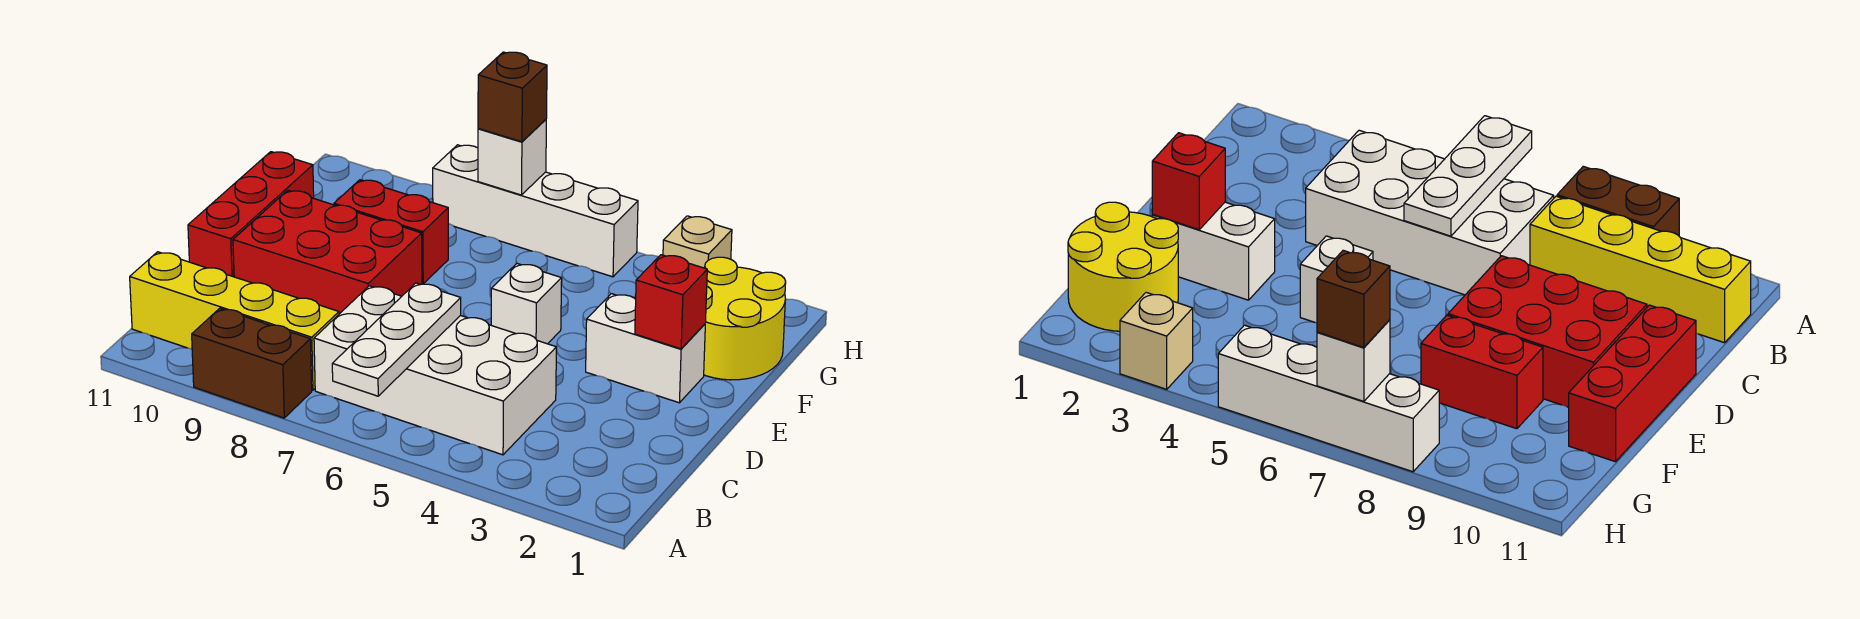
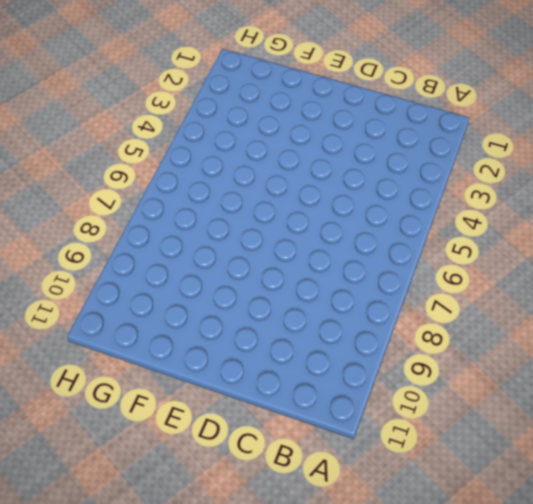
none -> brown brick A8:A9 level 1
none -> white brick B4:C7 level 1
none -> yellow brick B8:B11 level 1

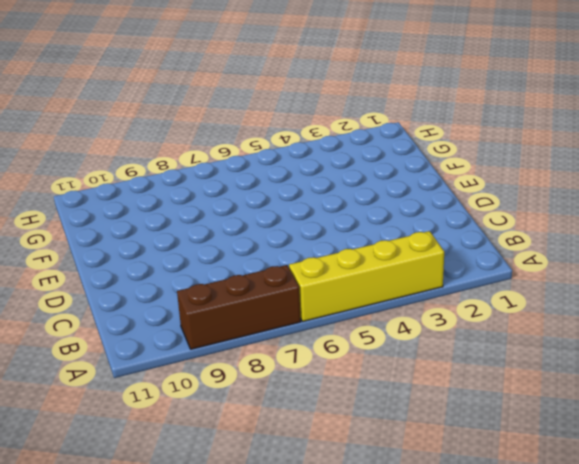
yellow brick A3:A6 level 1 -> yellow brick B8:B11 level 1
brown brick A7:A9 level 1 -> brown brick A8:A9 level 1
none -> white brick B4:C7 level 1
none -> red brick D8:E10 level 1
none -> red brick D11:F11 level 1

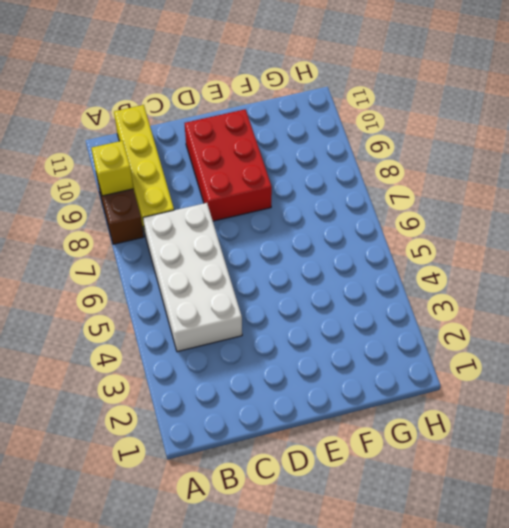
yellow brick A9 level 2 -> none
none -> red brick D11:F11 level 1
none -> white brick E2:E3 level 1
none -> white brick E5 level 1

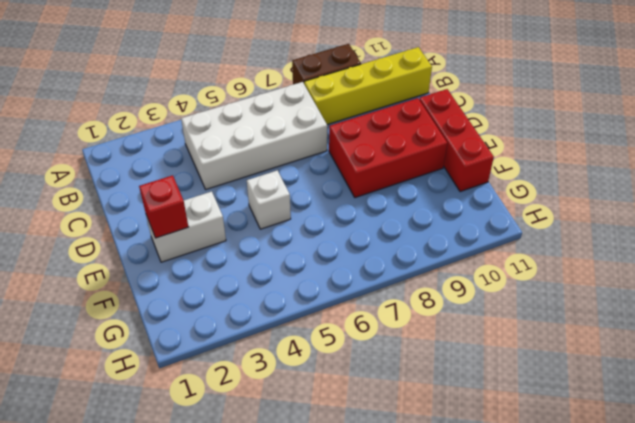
none -> yellow round brick F1:G2 level 1
none -> red brick F8:F9 level 1
none -> tan brick H3 level 1

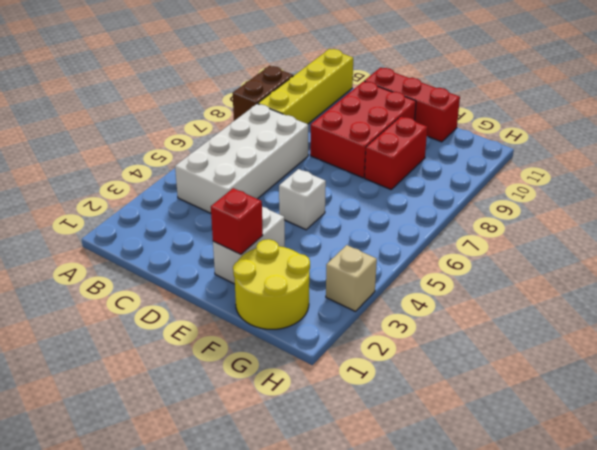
none -> white brick H5:H8 level 1
none -> white plate A6:C6 level 2
none -> white brick H7 level 2

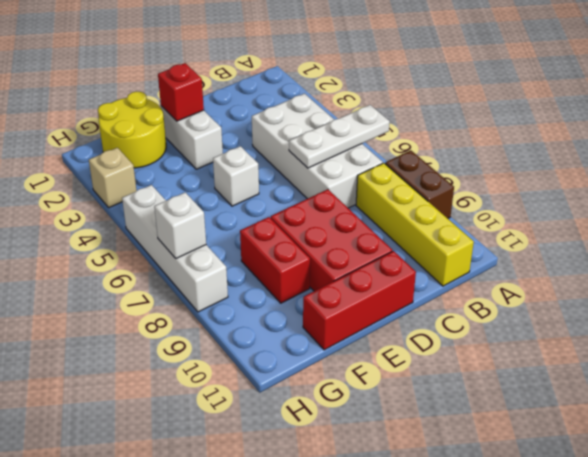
none -> brown brick H7 level 3

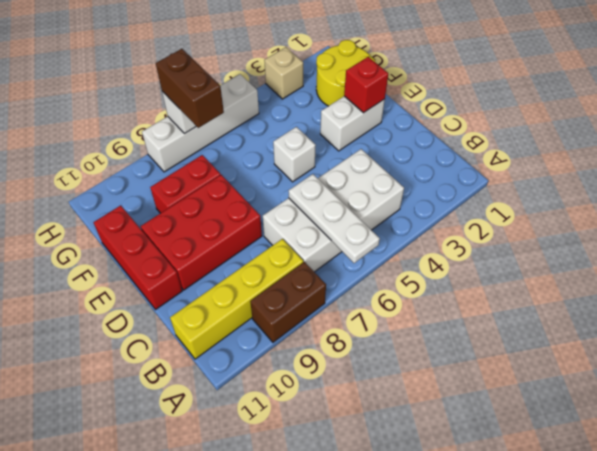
brown brick G7:H7 level 3 -> brown brick H7 level 3

